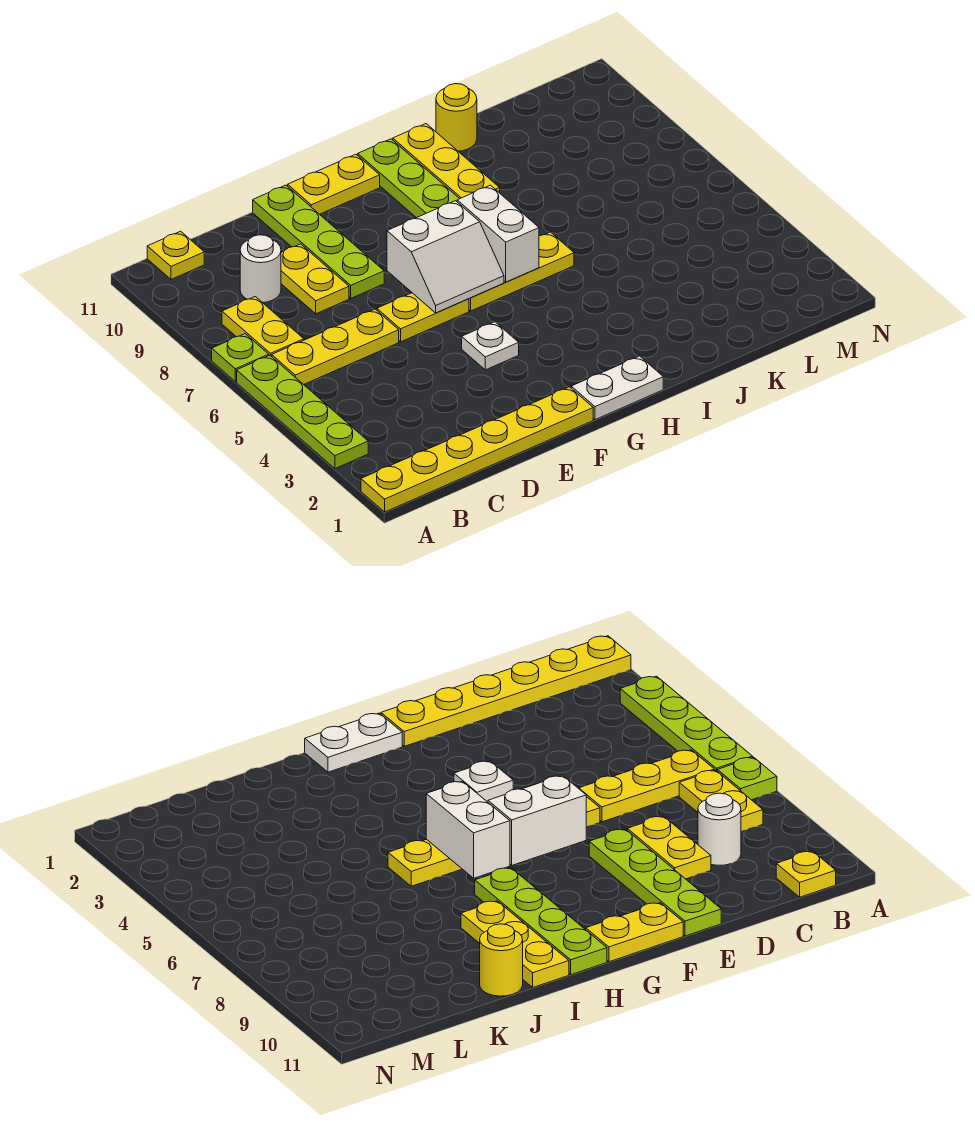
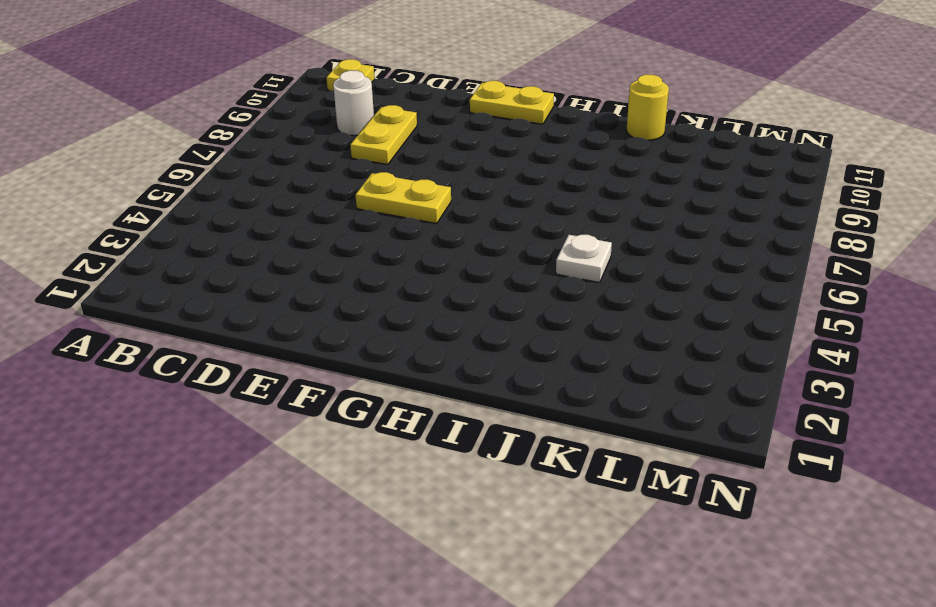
white plate J5 level 1 -> white plate F4 level 1
none -> yellow plate A1:F1 level 1
none -> lime plate A3:A6 level 1
none -> lime plate A7 level 1

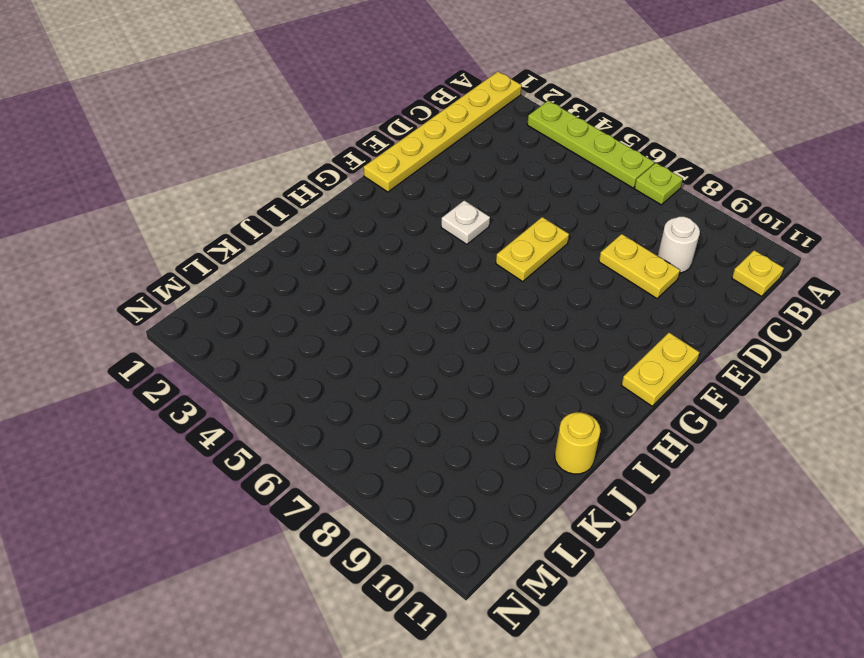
none -> yellow plate B6:D6 level 1
none -> yellow plate B7:B8 level 1
none -> lime plate E8:E11 level 1

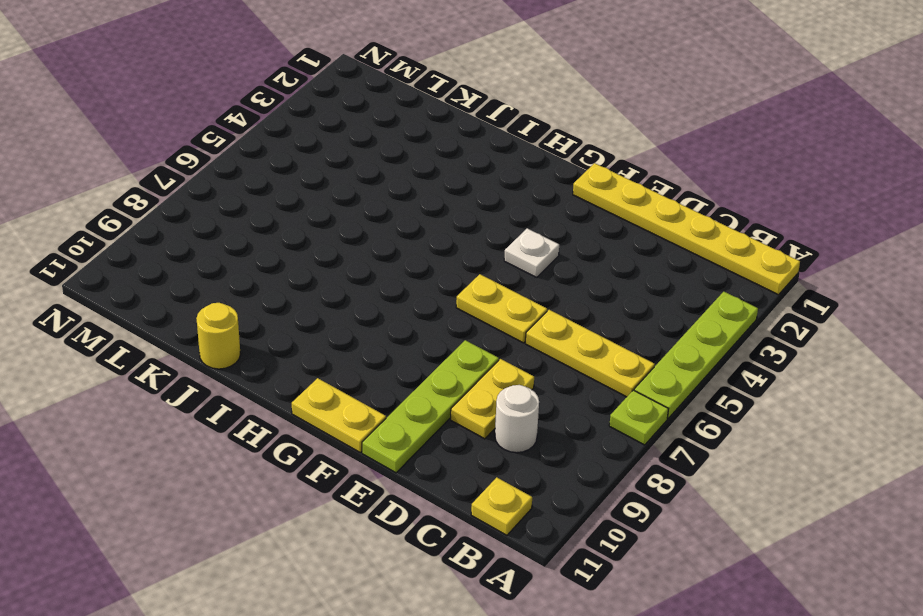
none -> yellow plate B7:B8 level 1
none -> white plate G1:H1 level 1
none -> yellow plate G6:I6 level 1

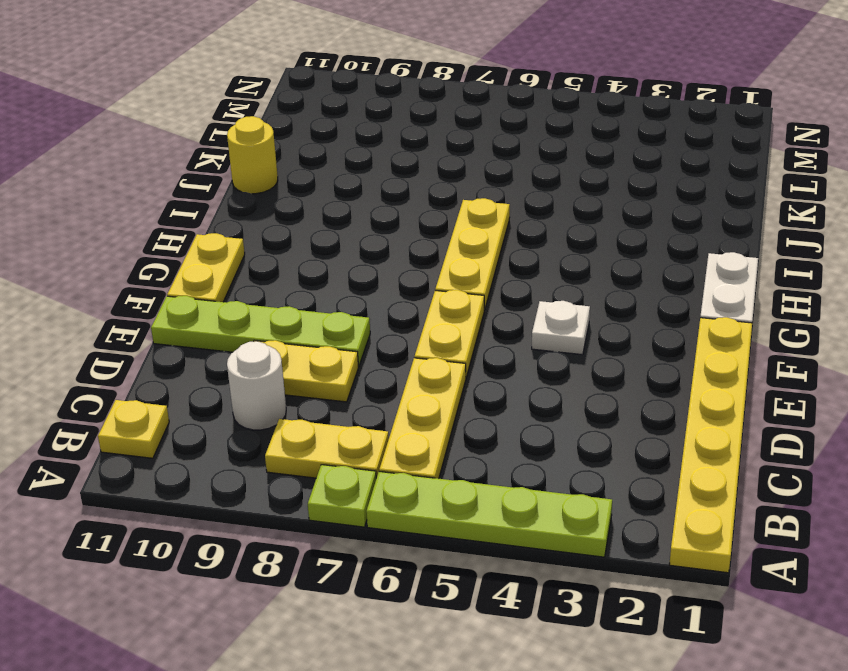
none -> lime plate H8:H11 level 1
none -> yellow plate I9:I11 level 1
none -> white slope F6:G7 level 2 top 7

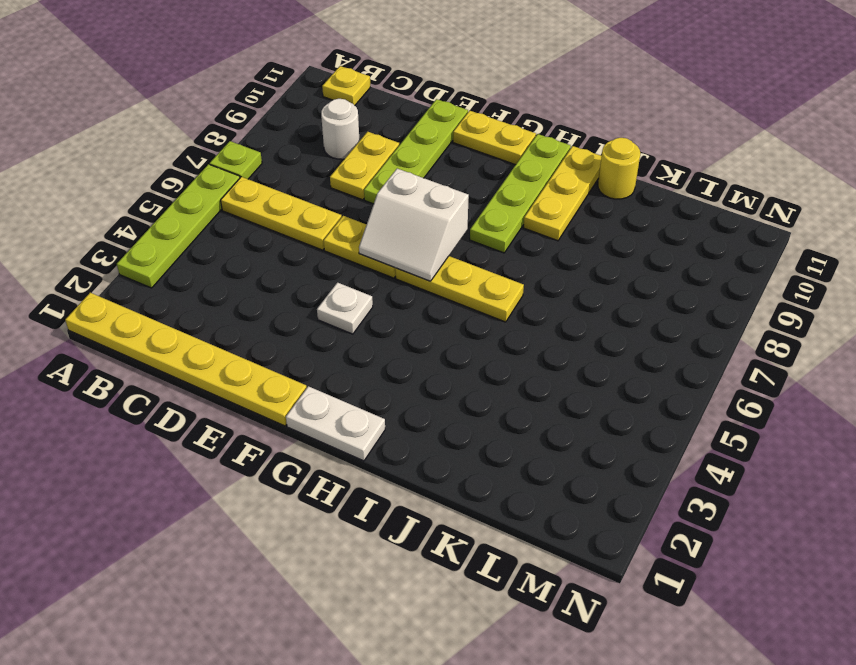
none -> yellow plate B7:B8 level 1
none -> white brick H6:H7 level 2

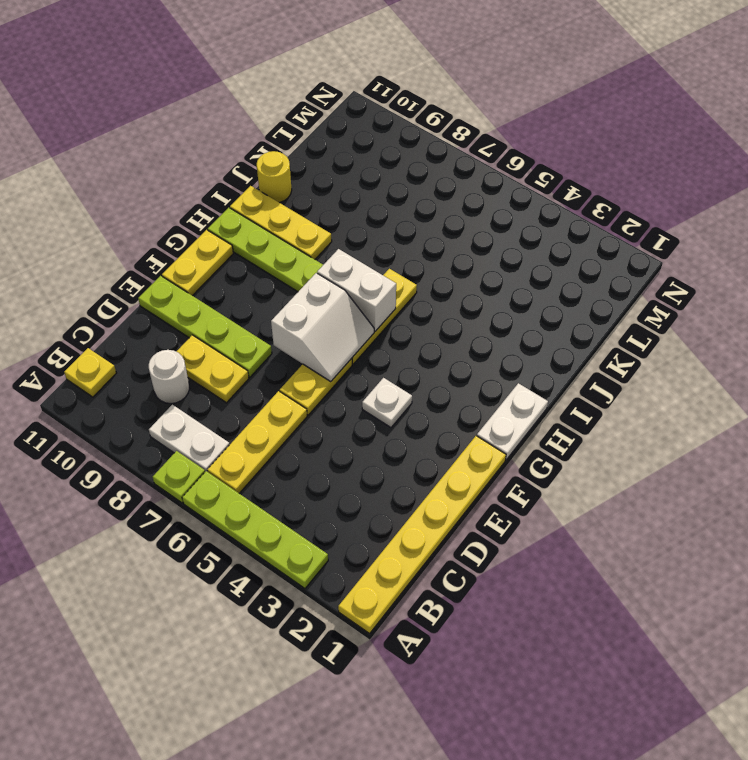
white plate B7:B8 level 1 -> yellow plate B7:B8 level 1

